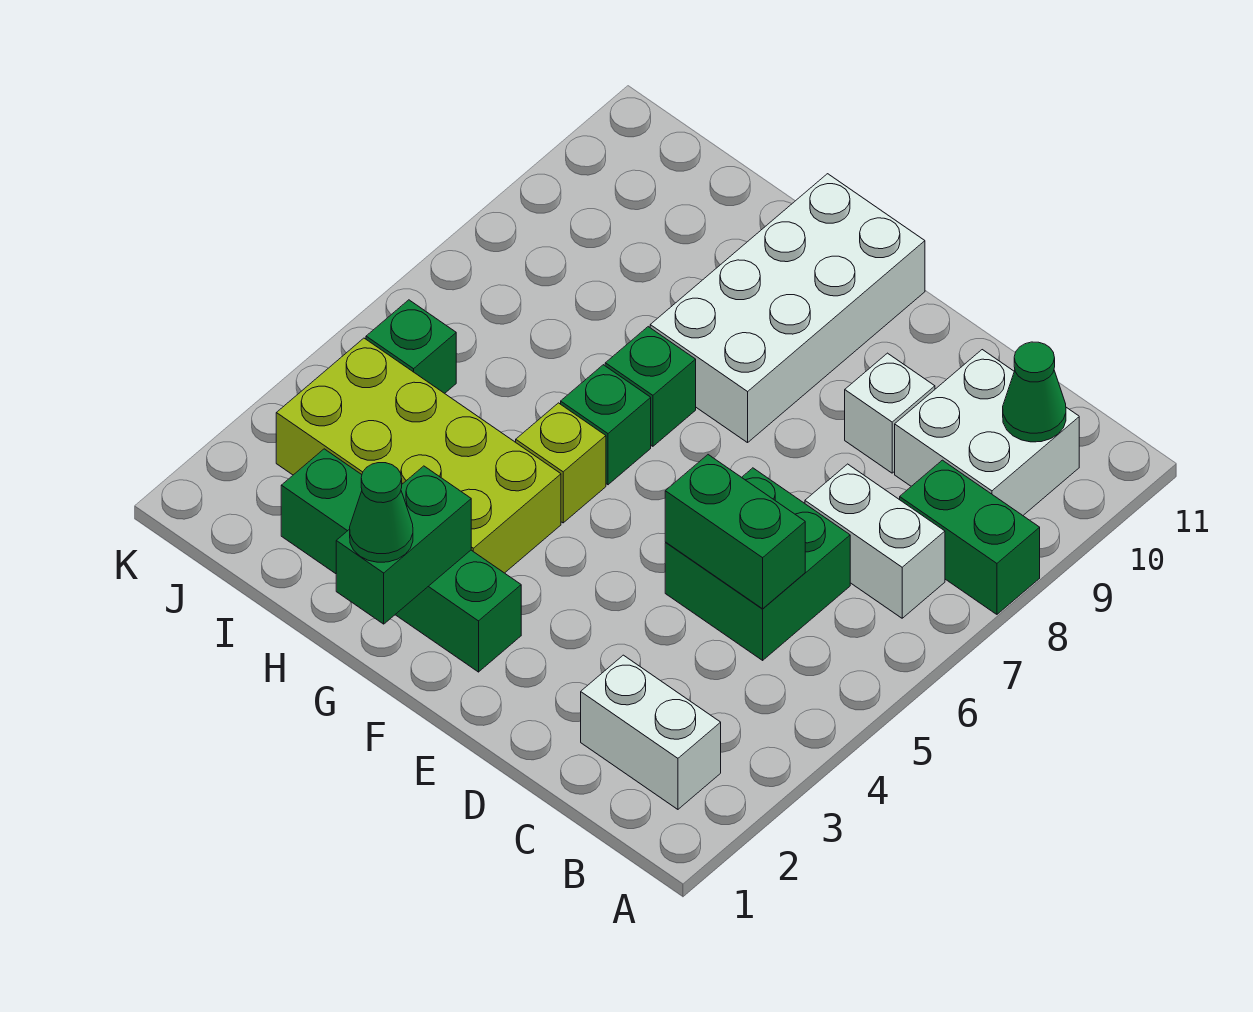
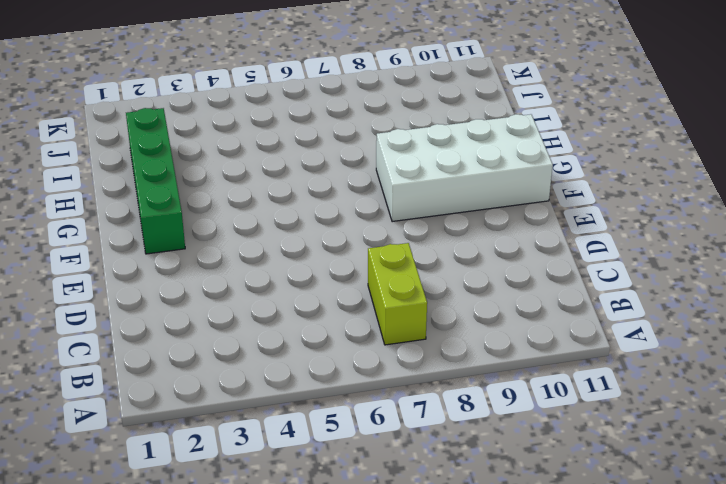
lime brick B7:C7 level 1 -> white brick B7:C7 level 1
none -> green brick A8:B8 level 1
none -> white brick B2:C2 level 1
none -> white brick B9:C10 level 1

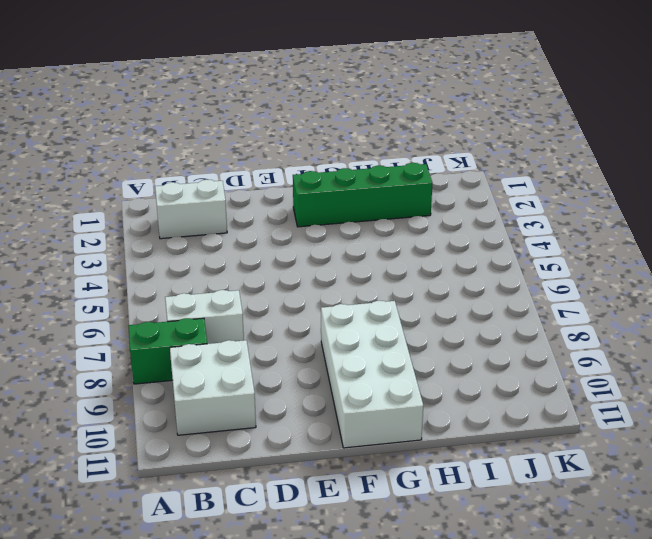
none -> green brick C5:D6 level 1
none -> white brick D9 level 1
none -> lime brick G3:J4 level 1

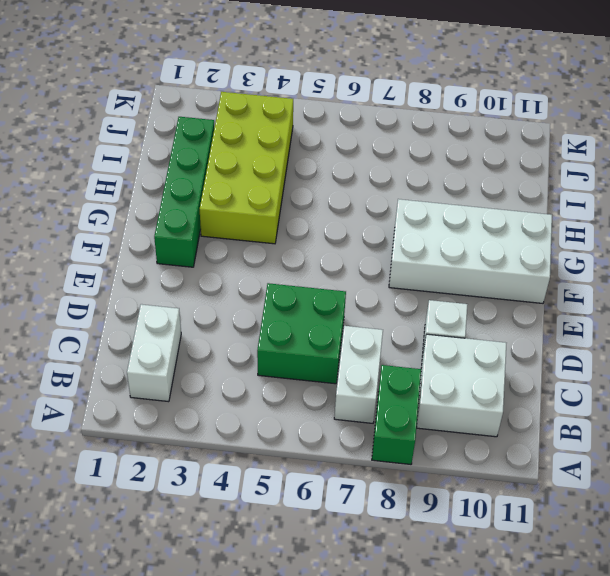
none -> lime brick G5 level 1
none -> green brick G6 level 1
none -> green brick G7 level 1

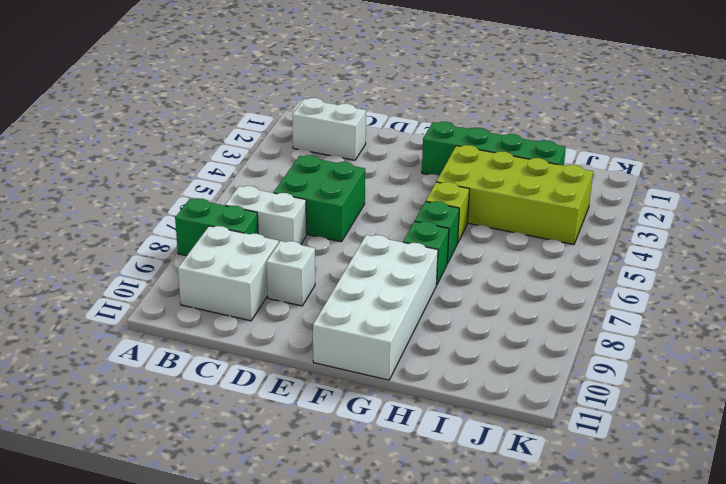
none -> green brick J5 level 1
none -> green cone B10 level 2
none -> green brick C5:D5 level 2

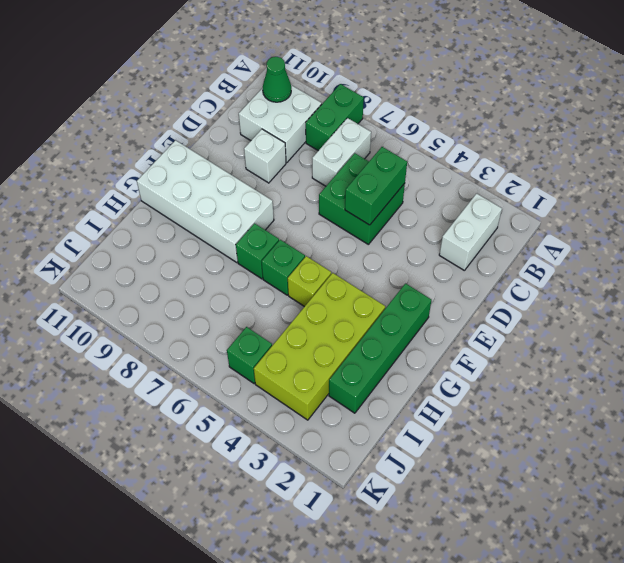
none -> green brick G1:G2 level 2
none -> green cone G1 level 3

